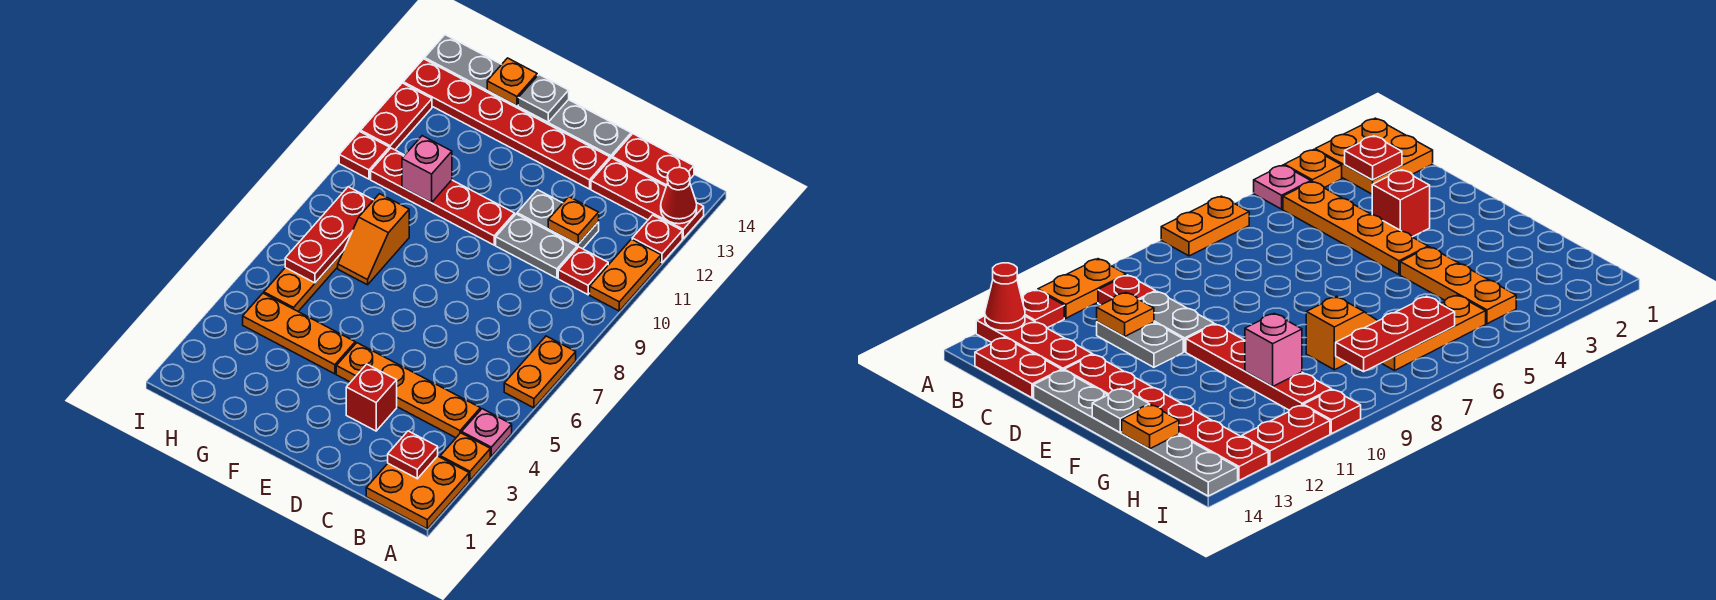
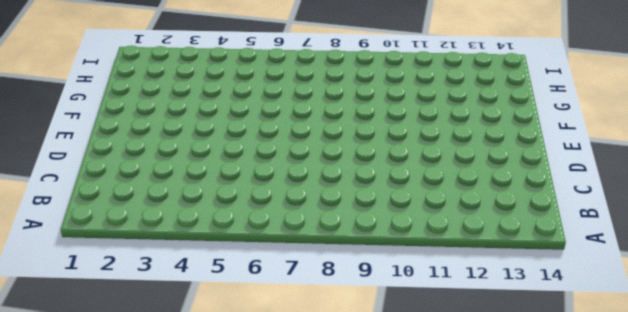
none -> orange plate A1:B2 level 1
none -> orange plate A3 level 1
none -> pink plate A4 level 1

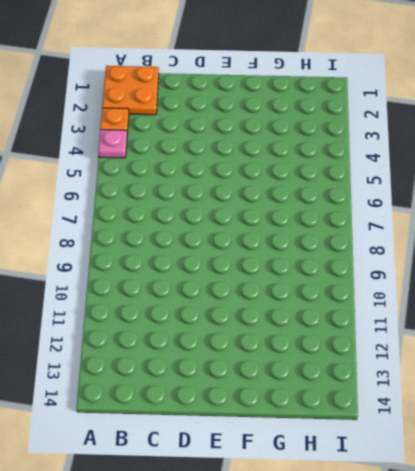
none -> orange plate A6:A7 level 1
none -> orange plate A10:A11 level 1
none -> red plate A12 level 1

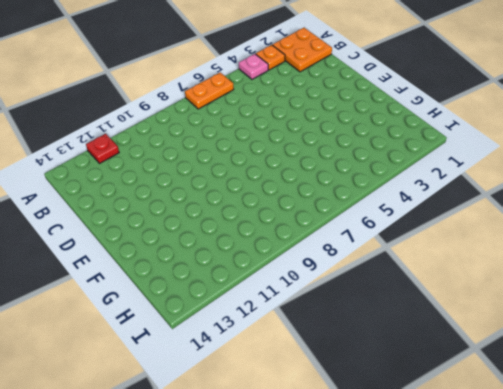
none -> orange plate A10:A11 level 1
none -> red plate A13:C13 level 1
none -> orange plate B4:E4 level 1

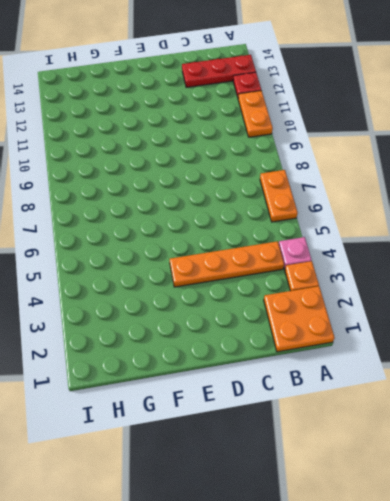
none -> red plate B10 level 1
none -> red plate B14:C14 level 1
none -> grey plate C10:D10 level 1

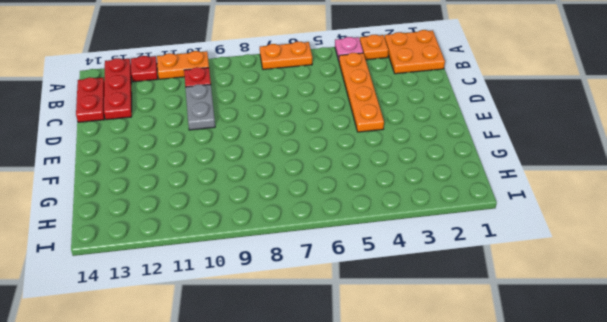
none -> grey plate C11:D11 level 1
none -> red brick D3 level 1
none -> red plate D13:I13 level 1

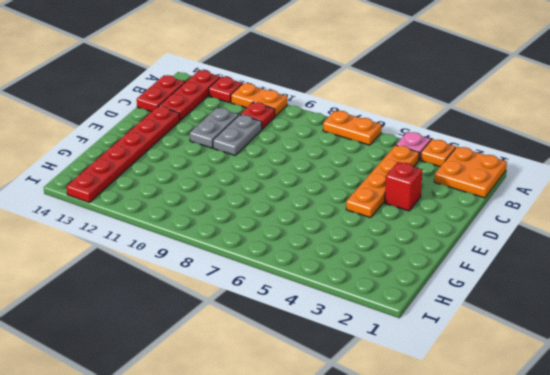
none -> grey plate D14:I14 level 1
none -> red plate E10:H10 level 1
none -> orange plate F4:H4 level 1

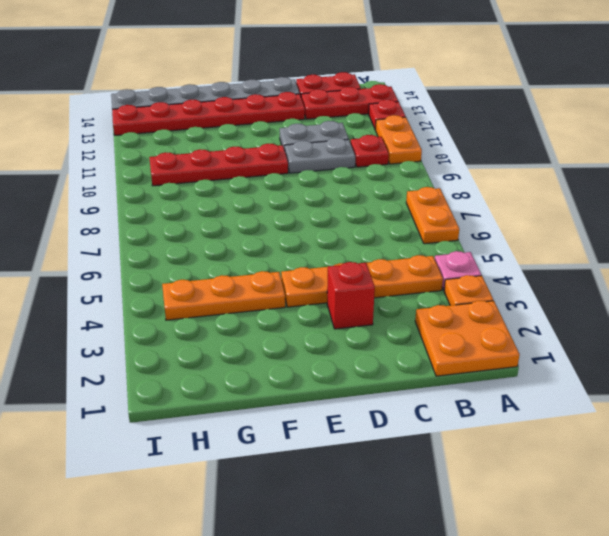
none -> orange slope G7:G8 level 1 top 8
none -> orange plate H5:H7 level 1
none -> red plate I10 level 1

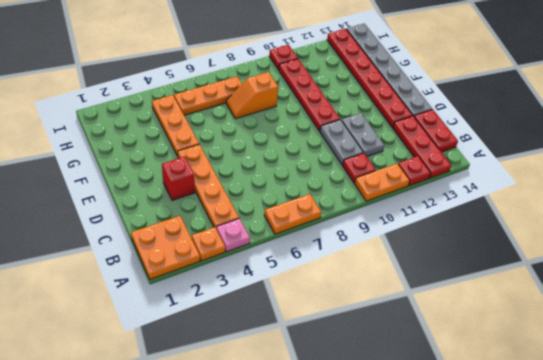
none -> red plate I11:I12 level 1
none -> red cone A13 level 2
none -> red plate B2 level 2

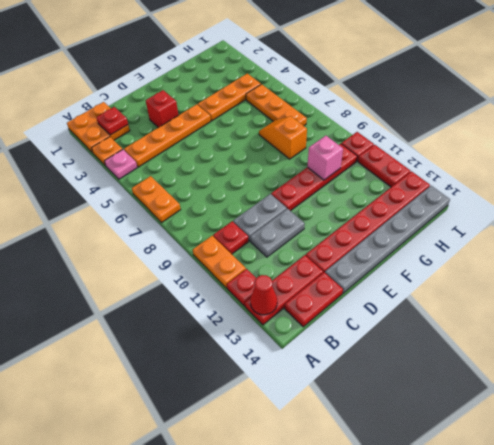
none -> orange plate C11 level 2
none -> grey plate F14 level 2
none -> orange plate G14 level 2

